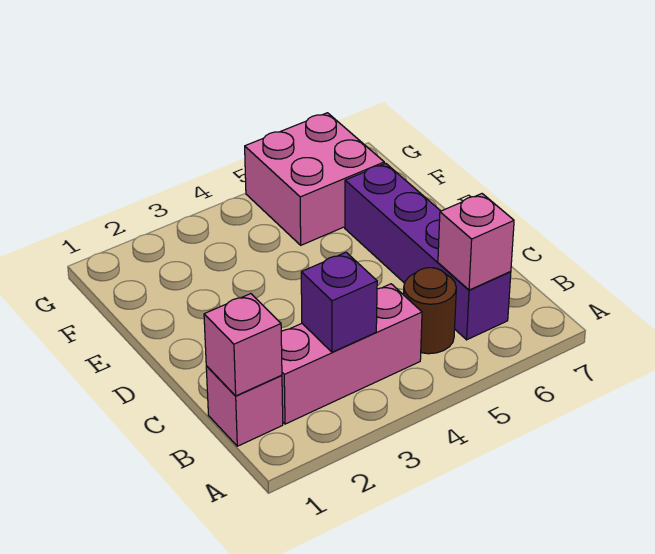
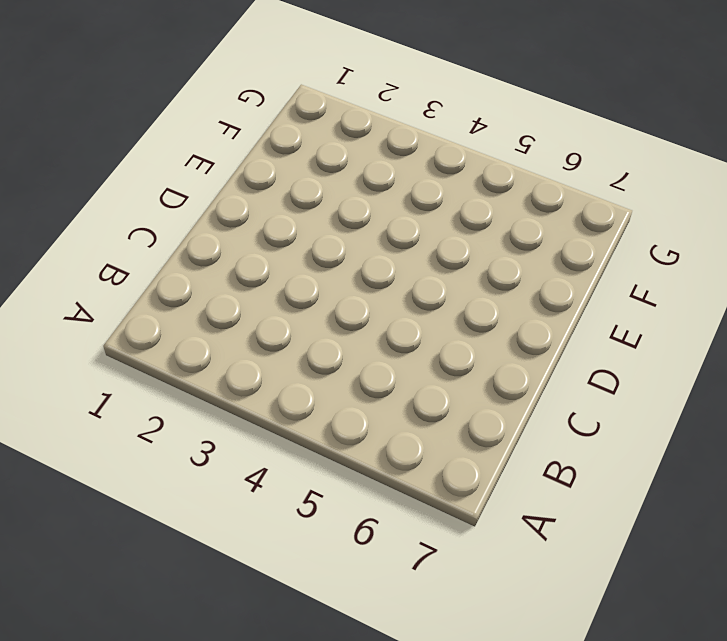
none -> pink brick B1 level 1
none -> pink brick B2:B4 level 1

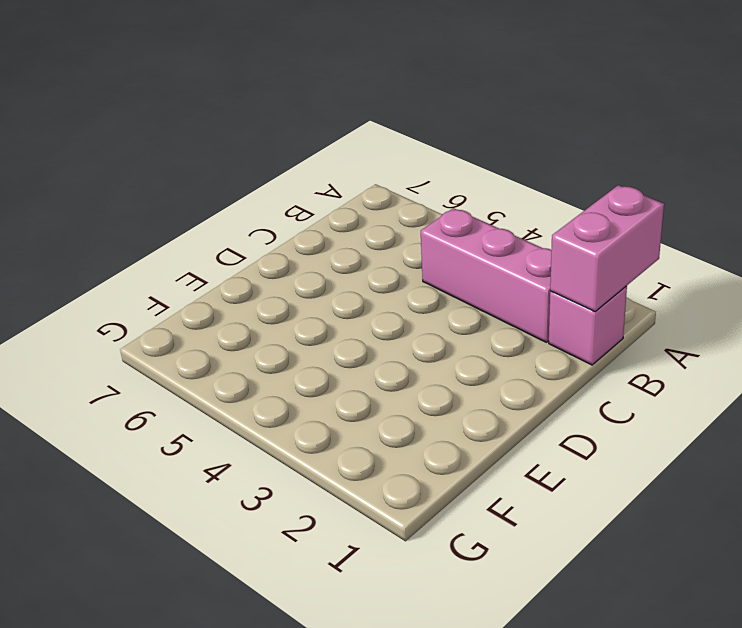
pink brick A1:B1 level 2 -> pink brick B1 level 2
none -> brown round brick B5 level 1
none -> purple brick B6:E6 level 1

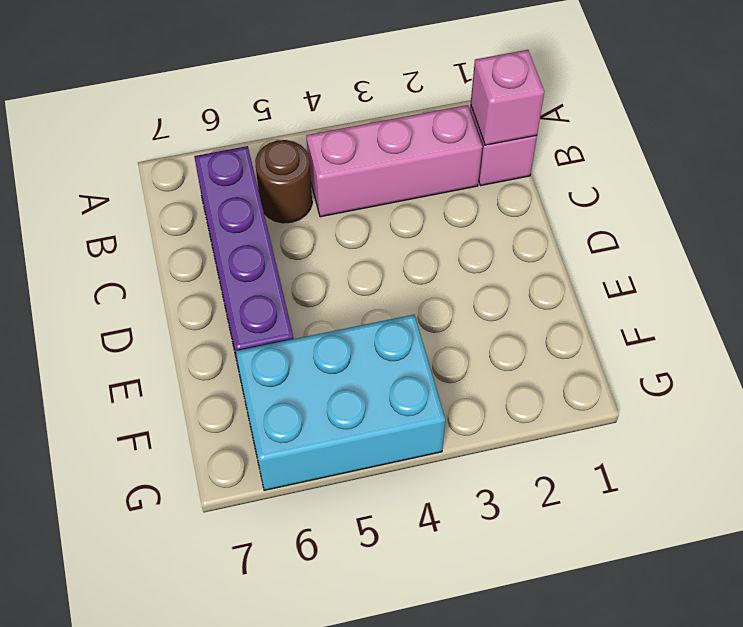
cyan brick F4:G6 level 1 -> pink brick F5:G6 level 1
none -> purple brick B3 level 2
none -> pink brick B6 level 2

